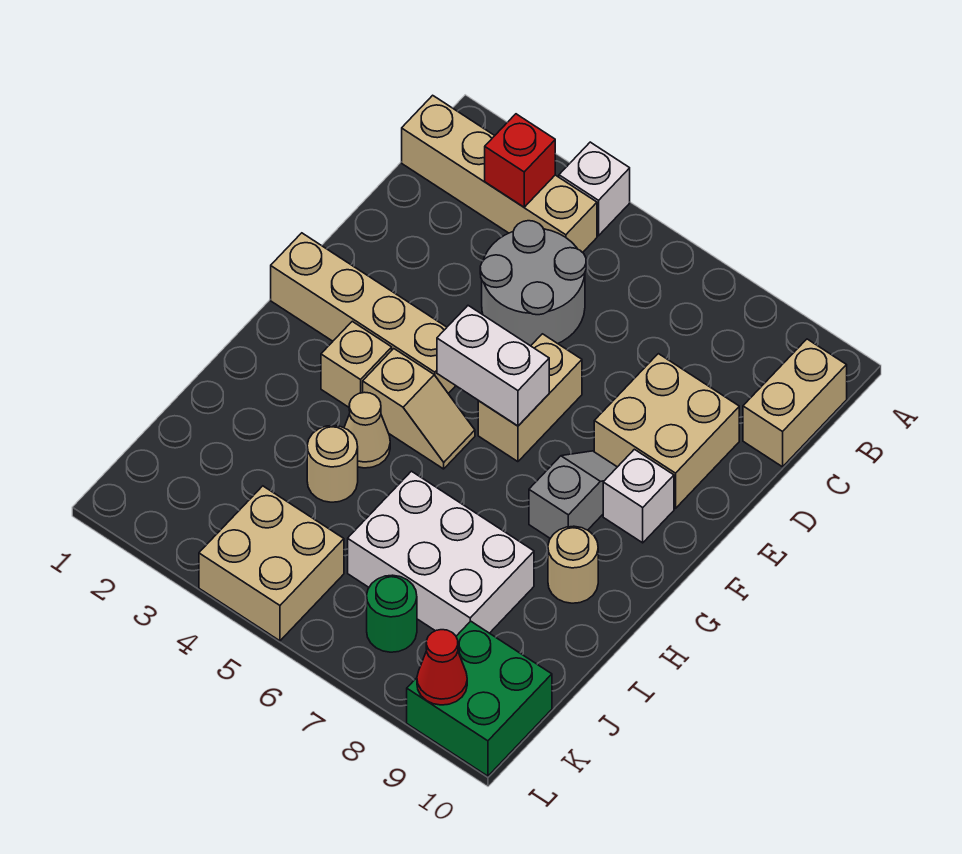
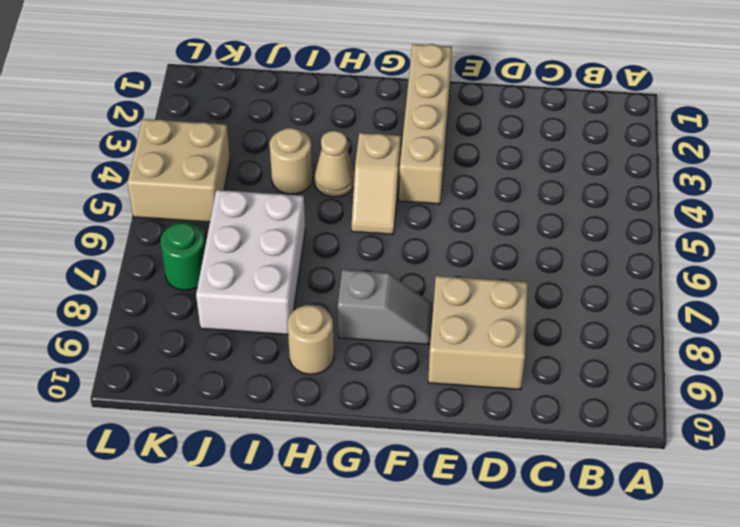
none -> white brick A4 level 1
none -> tan brick B1:B4 level 1
none -> tan brick B10:C10 level 1

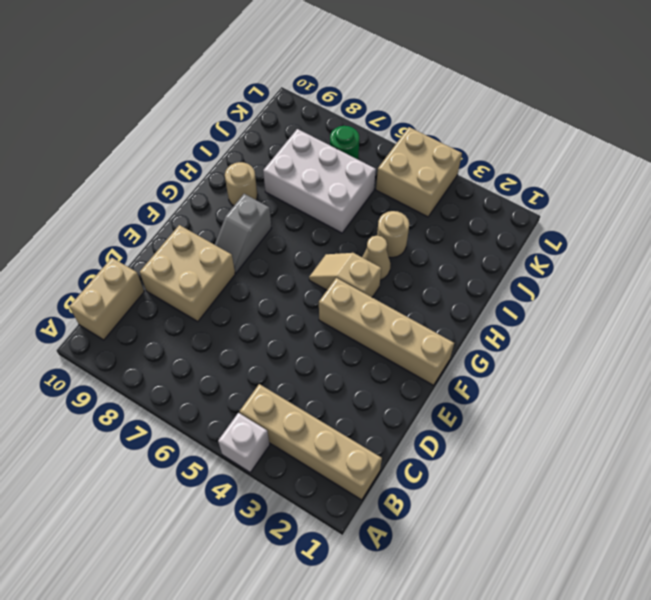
none -> grey round brick C4:D5 level 1
none -> tan brick E6:F6 level 1
none -> white brick F9 level 1

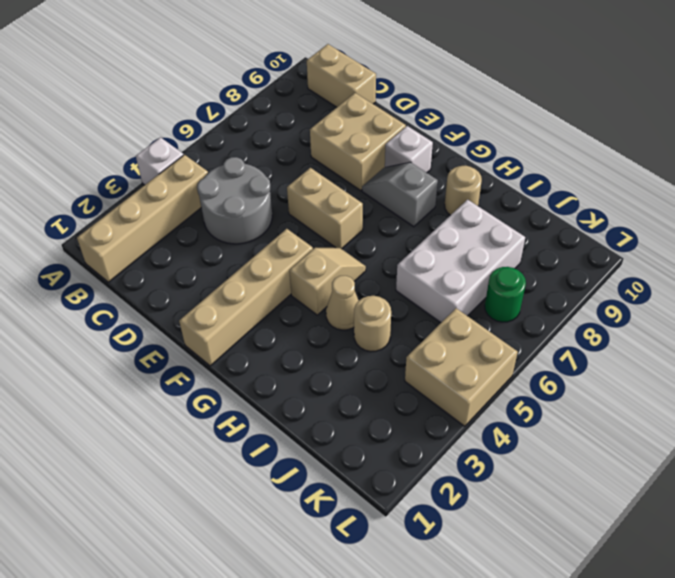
none -> tan brick G3 level 1
none -> green brick K9:L10 level 1
none -> red brick B3 level 2

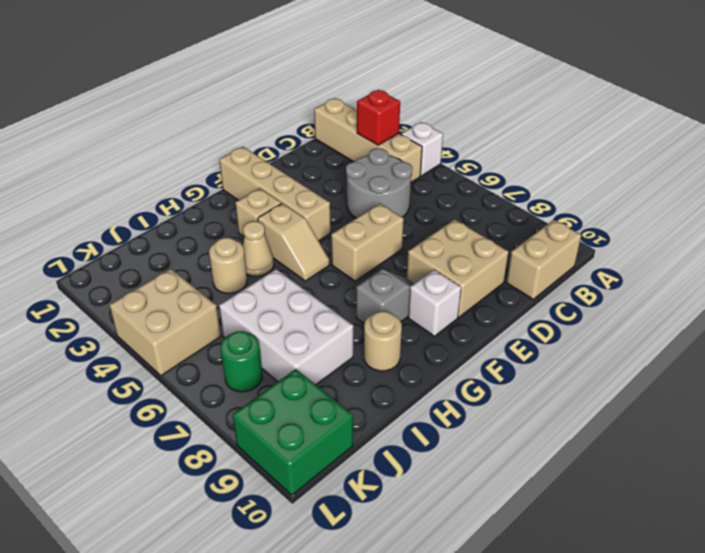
none -> white brick F5:F6 level 2
none -> red cone L9 level 2

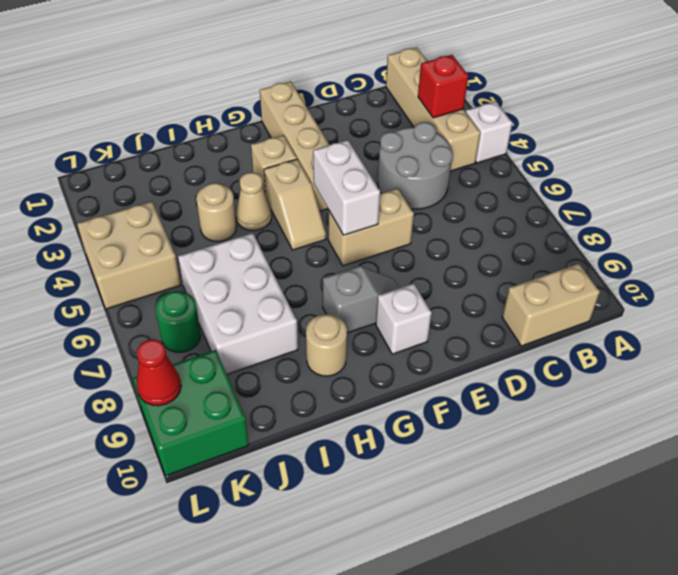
none -> tan brick D8:E9 level 1

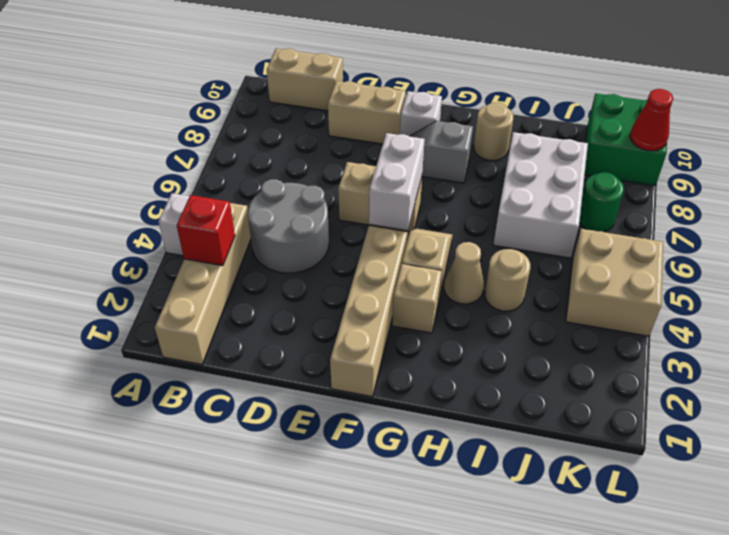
tan brick D9:E9 level 1 -> tan brick D8:E9 level 1

